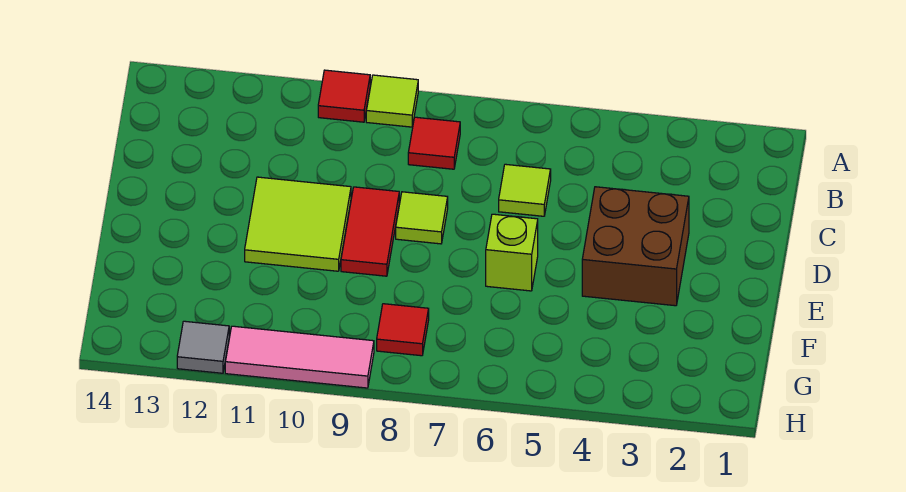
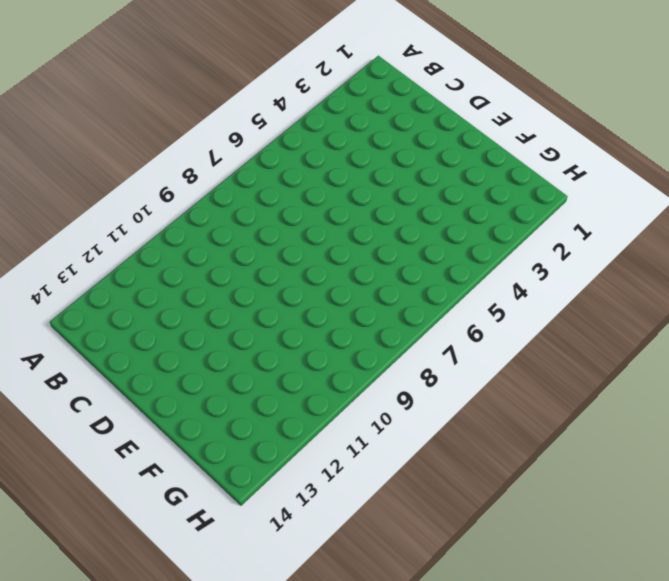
none -> lime tile A9 level 1
none -> red tile A10 level 1
none -> red tile B8 level 1

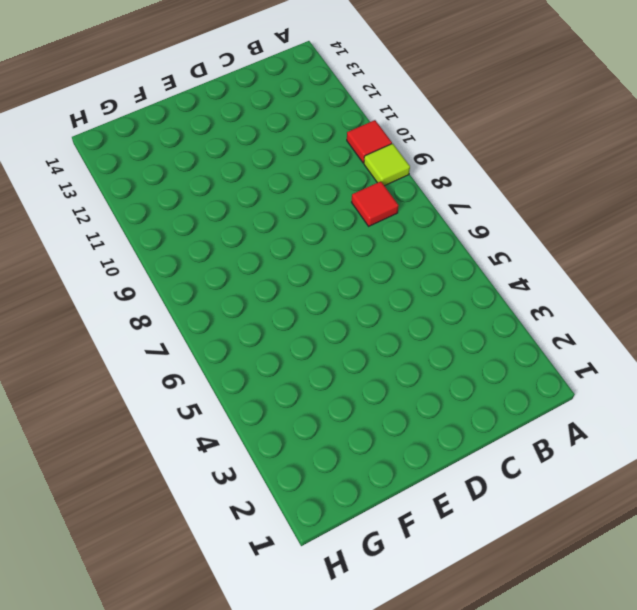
none -> lime tile C6 level 1
none -> brown brick D3:E4 level 1
none -> lime tile D8 level 1

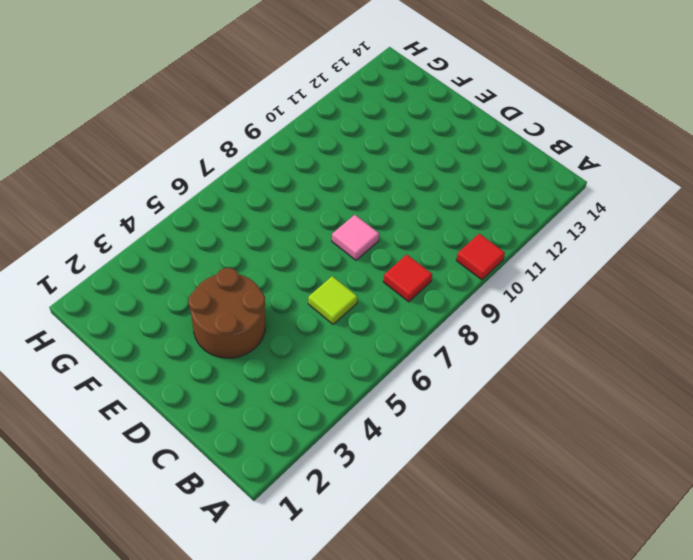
brown round brick D3:E4 level 1 -> brown brick D3:E4 level 1
pink tile D8 level 1 -> lime tile D8 level 1
none -> lime tile A9 level 1
none -> red tile D9:E9 level 1
none -> lime tile D10:E11 level 1

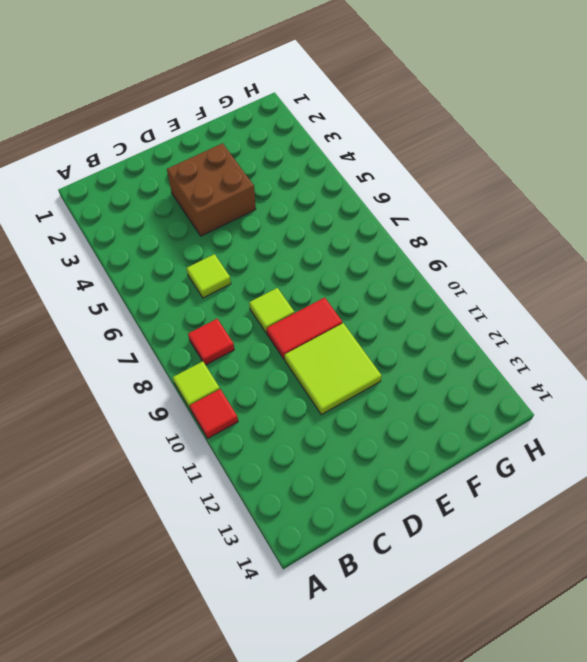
none -> lime brick E6 level 1
none -> red tile G8 level 1
none -> pink tile H9:H11 level 1

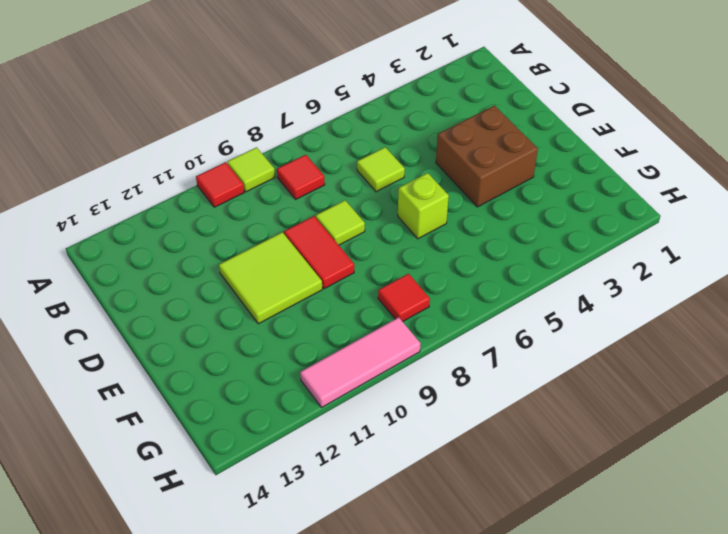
none -> grey tile H12 level 1

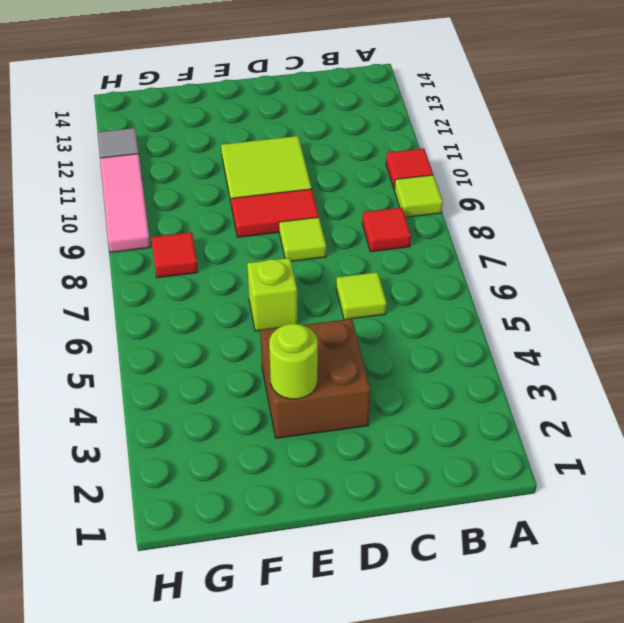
lime round brick E3 level 2 -> none

